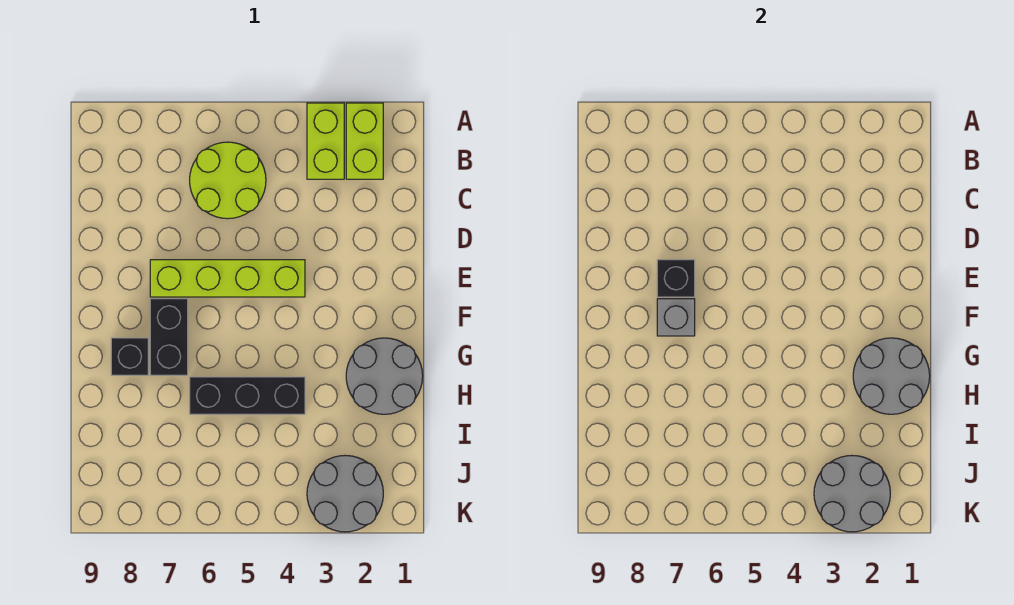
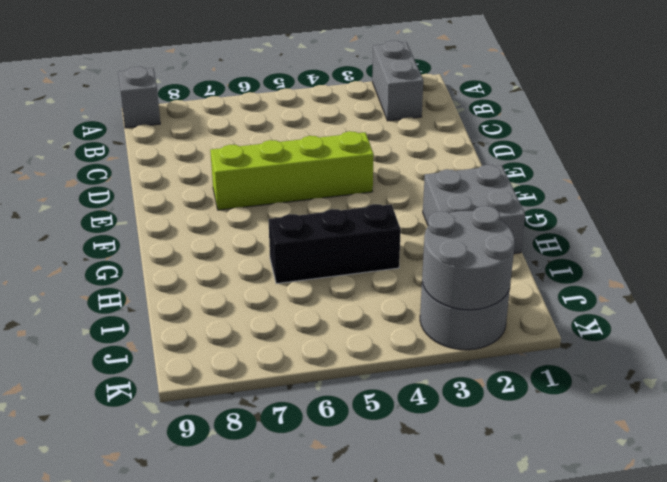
grey brick A2:B2 level 1 -> lime brick A2:B2 level 1
grey brick A9 level 1 -> grey brick F7 level 2
grey brick G1:H2 level 1 -> grey round brick G1:H2 level 1
none -> lime brick A3:B3 level 1
none -> lime round brick B5:C6 level 1
none -> black brick F7:G7 level 1

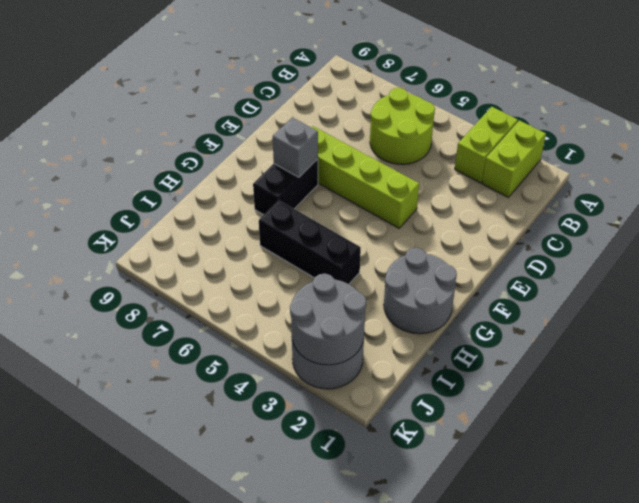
none -> black brick G8 level 1
none -> black brick E7 level 2
none -> grey round brick G1:H2 level 2

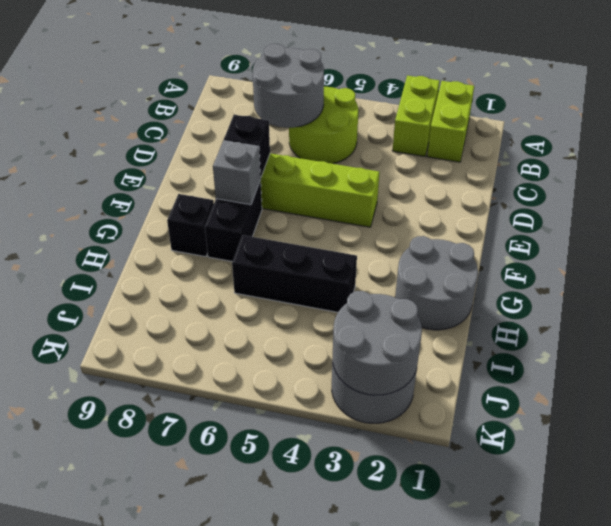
grey round brick B6:C7 level 2 -> grey round brick G1:H2 level 2

